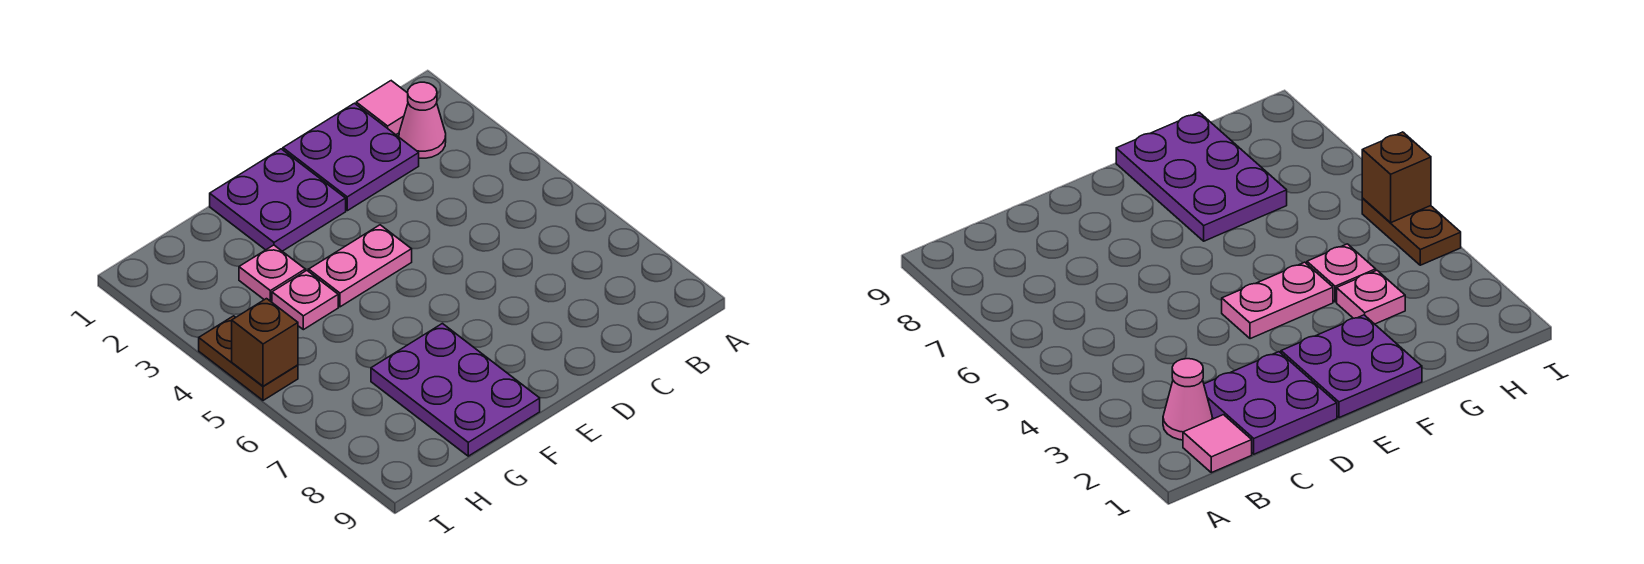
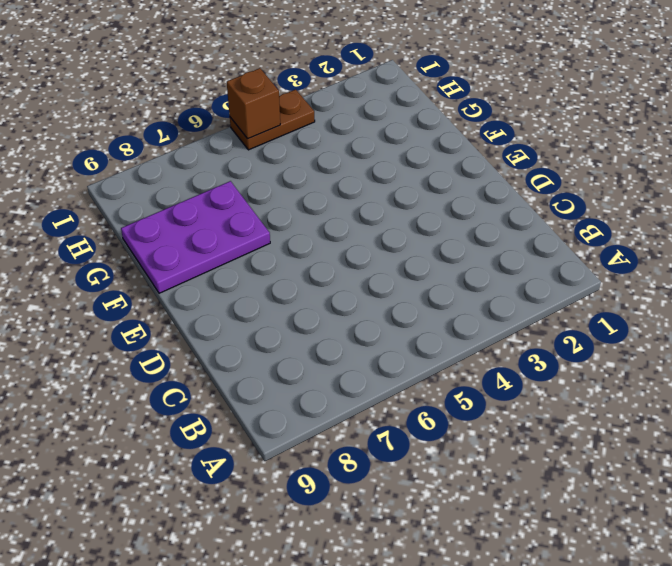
none -> pink tile B1 level 1
none -> pink cone B2 level 1

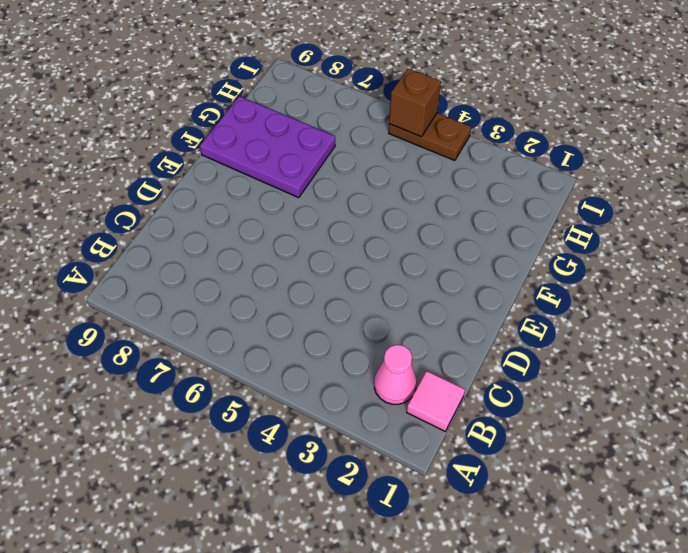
none -> purple plate C1:D2 level 1
none -> purple plate E1:F2 level 1

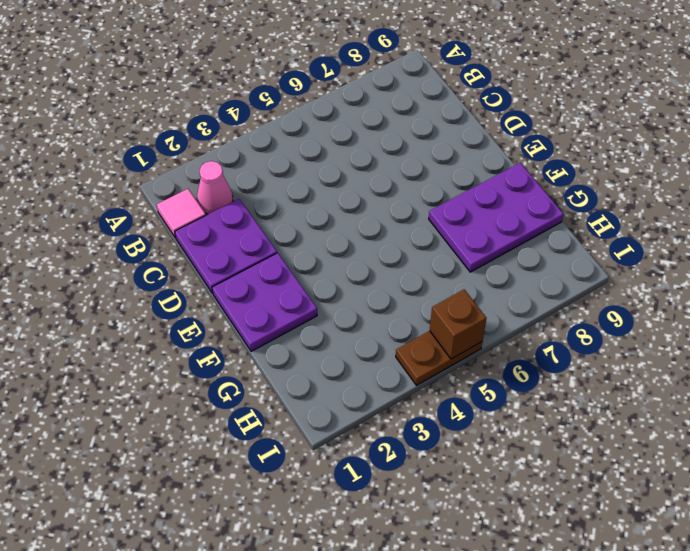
none -> pink plate E4:F4 level 1
none -> pink plate G3 level 1

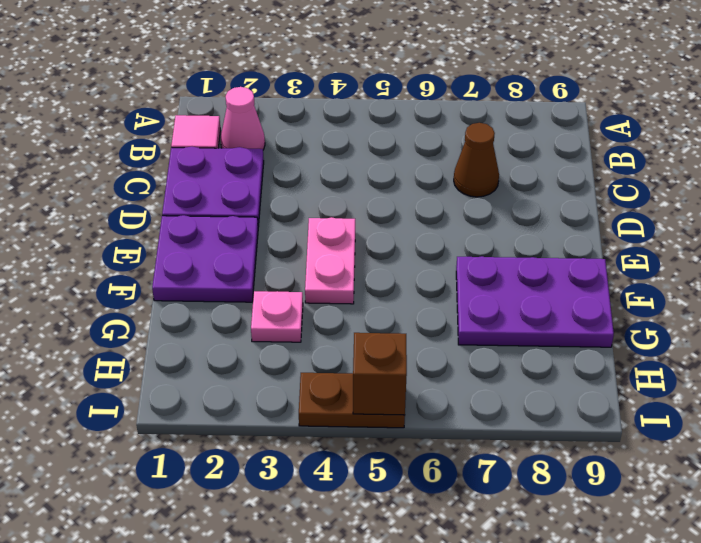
brown cone C7 level 1 -> none
none -> pink plate G4 level 1

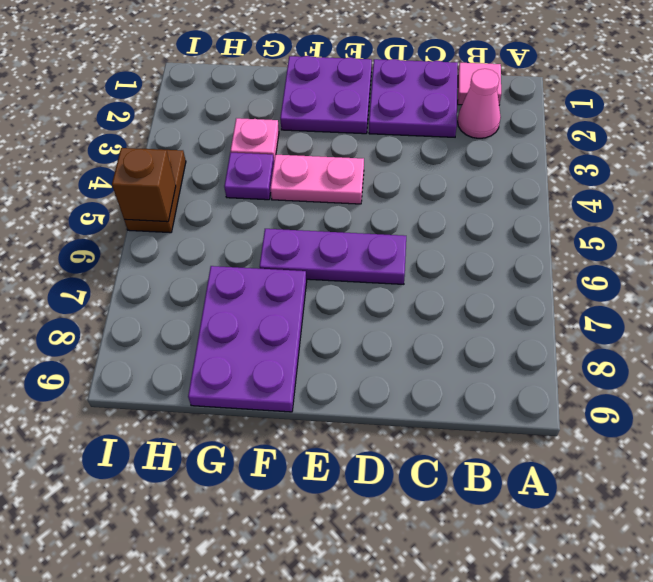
purple plate D6:F6 level 1 -> none
purple plate G4 level 1 -> pink plate G4 level 1

